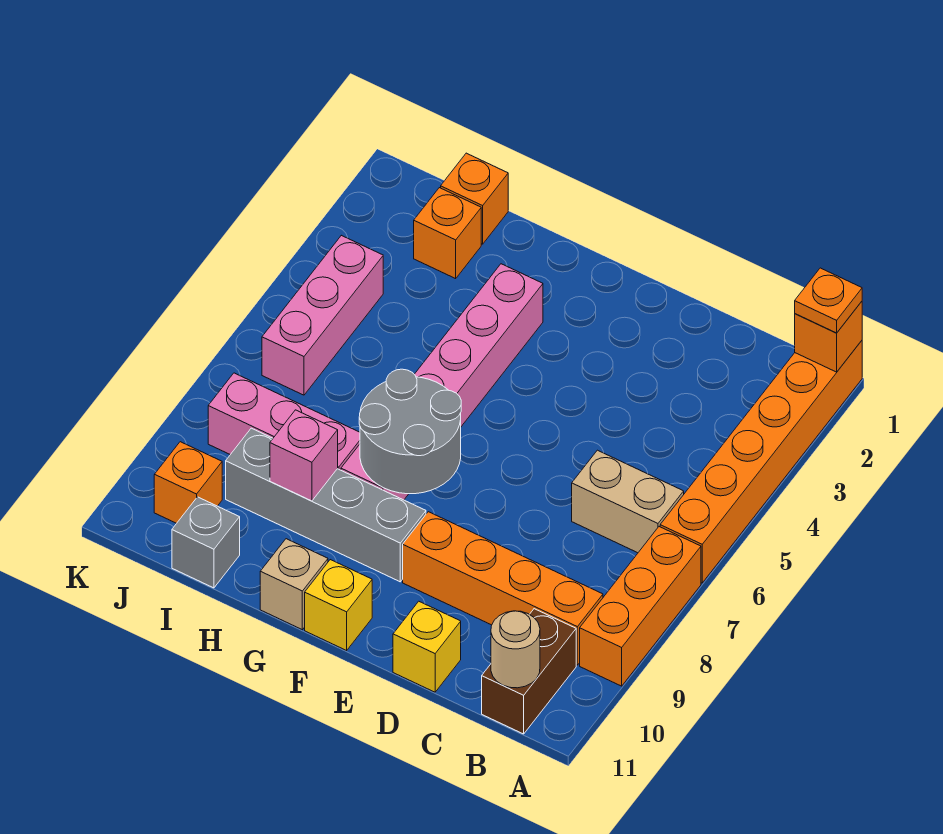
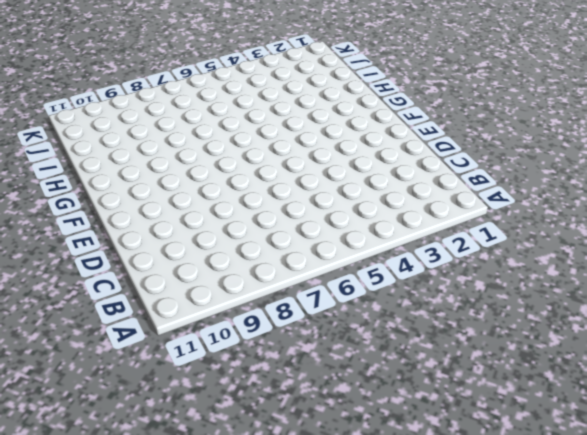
none -> orange brick A1:A6 level 1
none -> orange brick A7:A9 level 1
none -> tan brick B6:C6 level 1

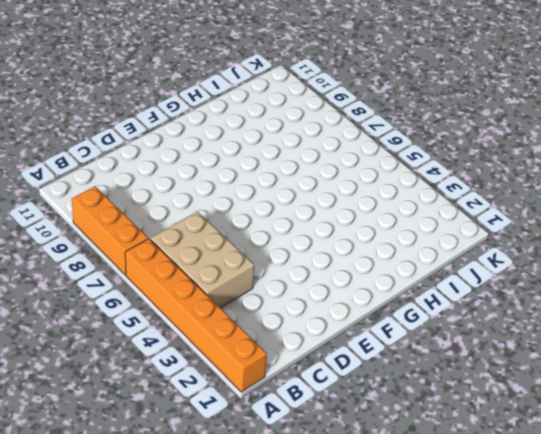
tan brick B4:C6 level 1 -> tan brick B6:C6 level 1
none -> orange brick B9:E9 level 1
none -> brown brick B10:B11 level 1
none -> yellow brick D11 level 1

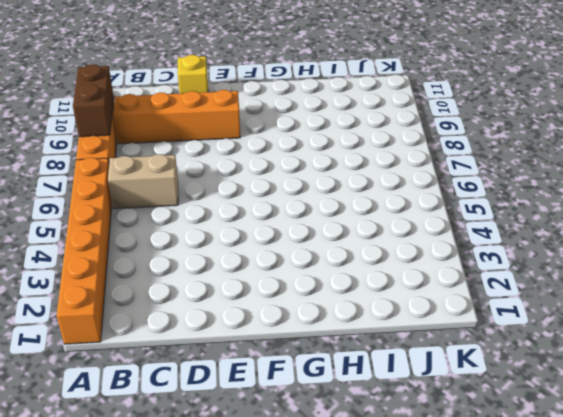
brown brick A8:A9 level 2 -> brown brick B10:B11 level 1
none -> grey brick F9:I9 level 1
none -> yellow brick F11 level 1
none -> pink brick G3:G8 level 1

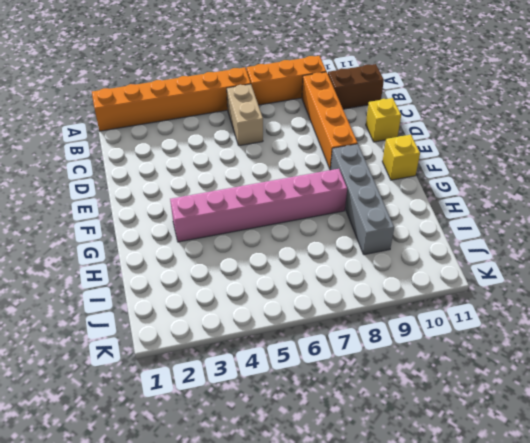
none -> tan brick G11 level 1
none -> pink brick H8:J8 level 1
none -> orange brick I1 level 1

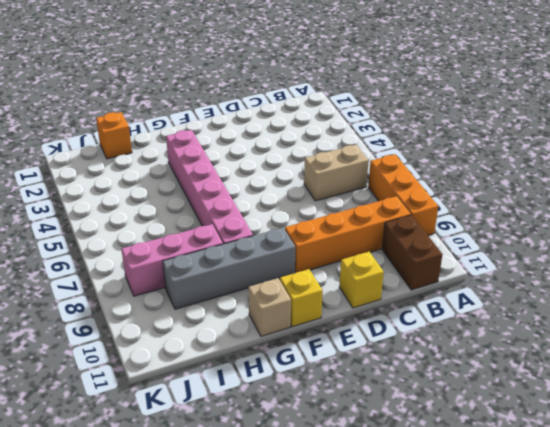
none -> orange brick A1:A6 level 1
none -> orange brick I2 level 1
none -> grey brick I11 level 1

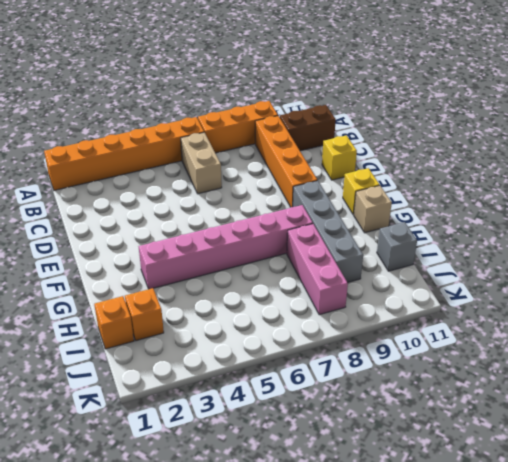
none -> pink brick J4:J6 level 1
none -> orange brick J10 level 1
none -> orange brick A1 level 2

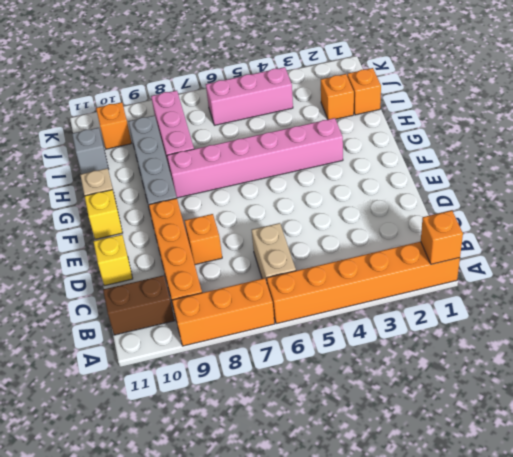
orange brick D8 level 1 -> none
none -> tan round brick B11 level 2
none -> grey round brick F7:G8 level 2
none -> pink brick H9 level 2

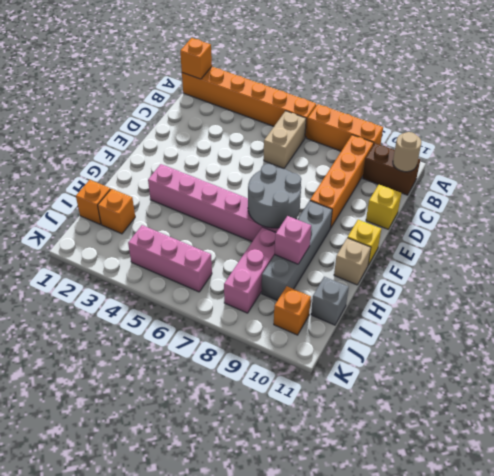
none -> orange plate A1 level 3

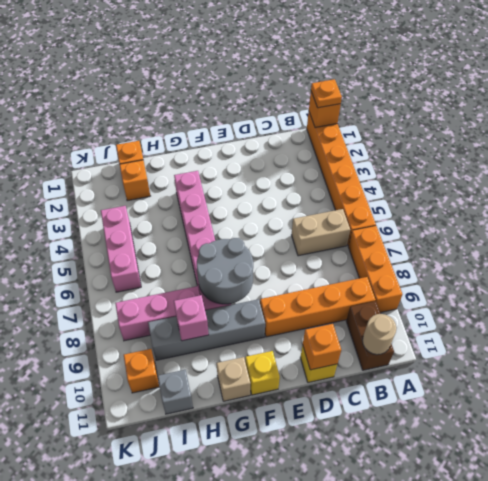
orange brick D11 level 2 -> none

